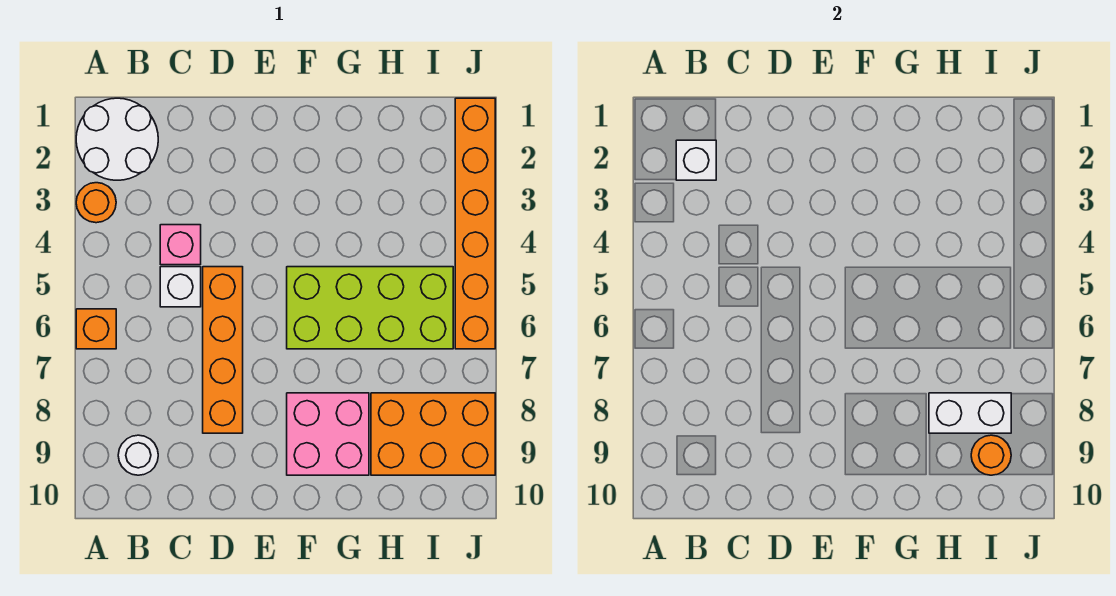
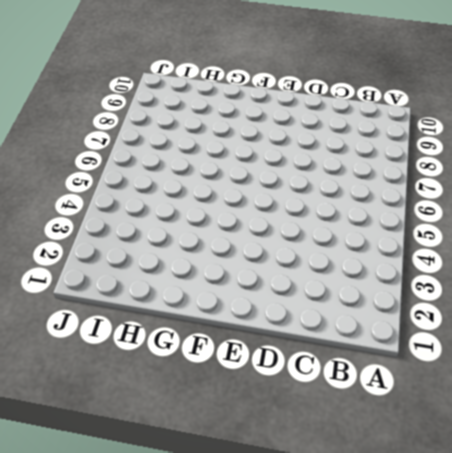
none -> white round brick A1:B2 level 1
none -> orange round brick A3 level 1
none -> orange brick A6 level 1

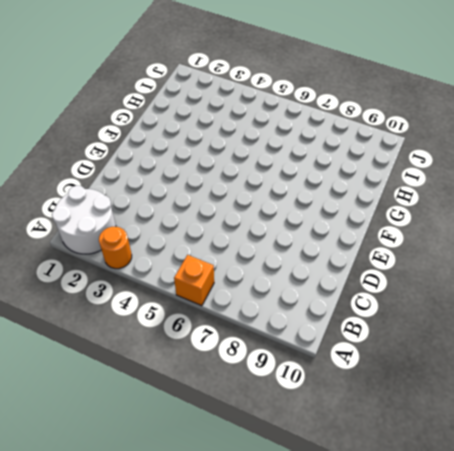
none -> white round brick B9 level 1
none -> pink brick C4 level 1
none -> white brick C5 level 1

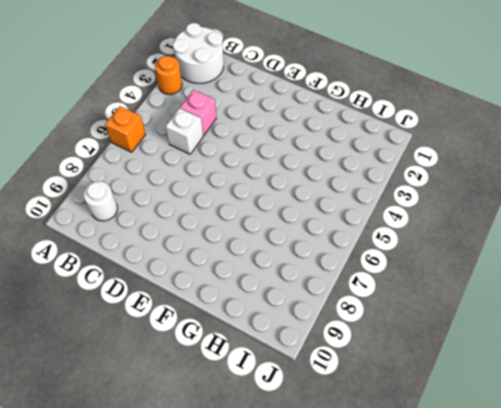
none -> orange brick D5:D8 level 1
none -> lime brick F5:I6 level 1
none -> pink brick F8:G9 level 1

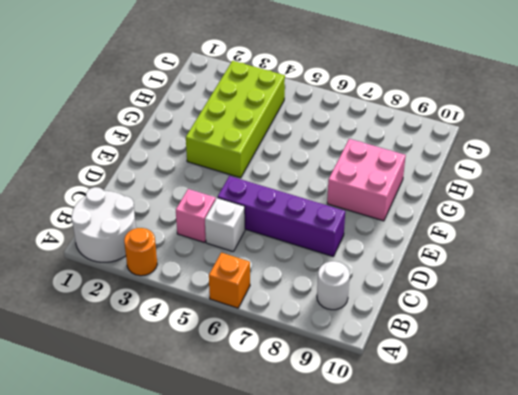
purple brick D5:D8 level 1 -> orange brick D5:D8 level 1
lime brick F3:I4 level 1 -> lime brick F5:I6 level 1
none -> orange brick H8:J9 level 1
none -> orange brick J1:J6 level 1
none -> white brick B2 level 2

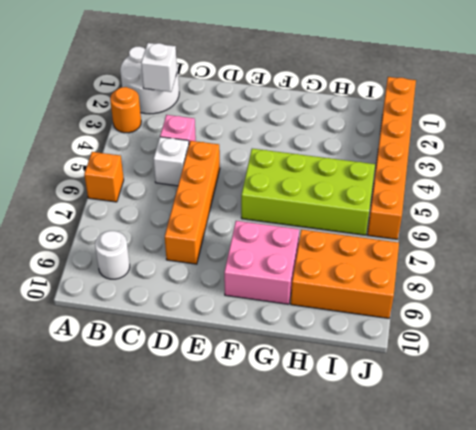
none -> white brick H8:I8 level 2
none -> orange round brick I9 level 2

